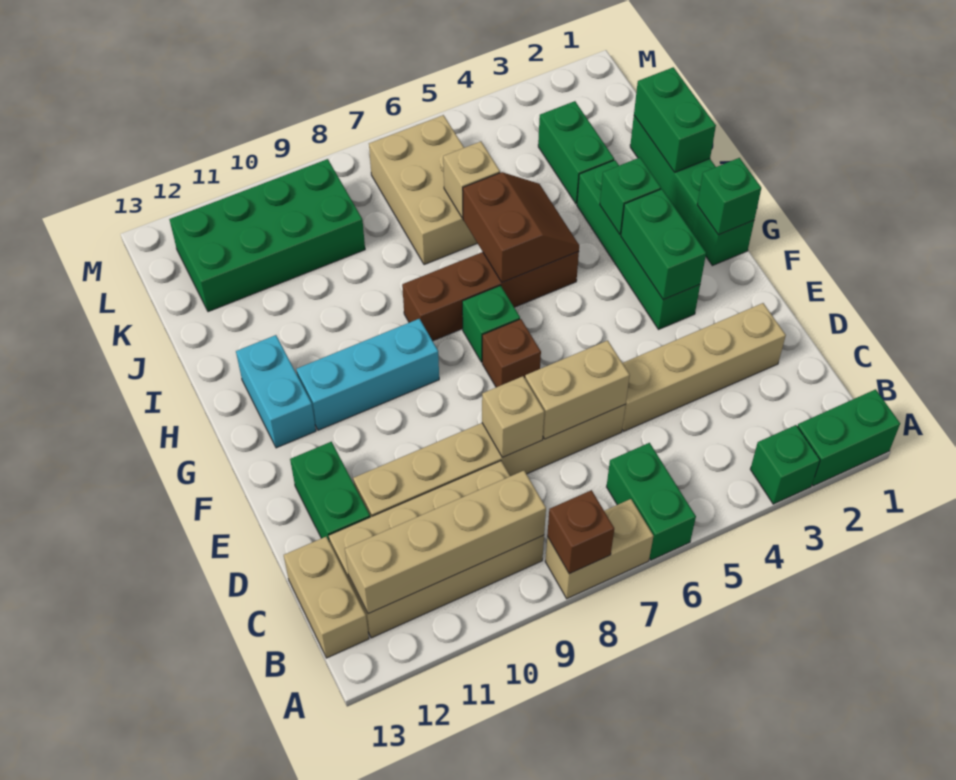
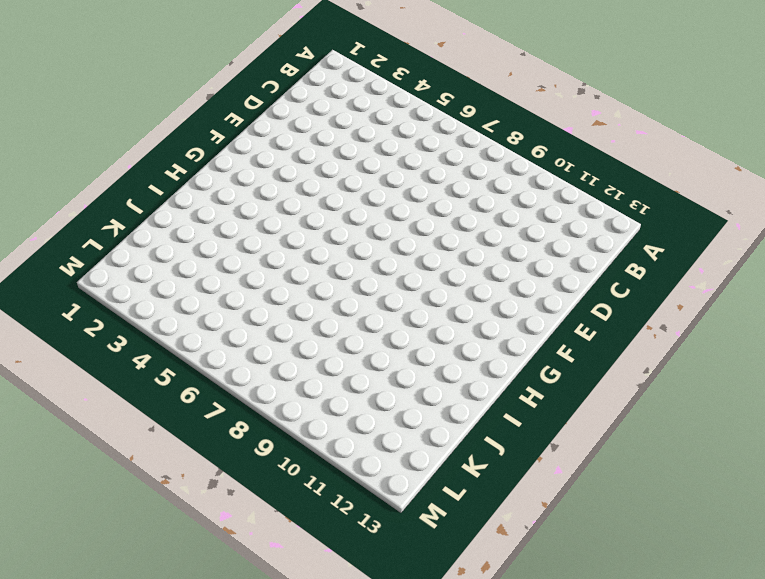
none -> green brick A1:A2 level 1
none -> green brick A3 level 1
none -> green brick A6:B6 level 1

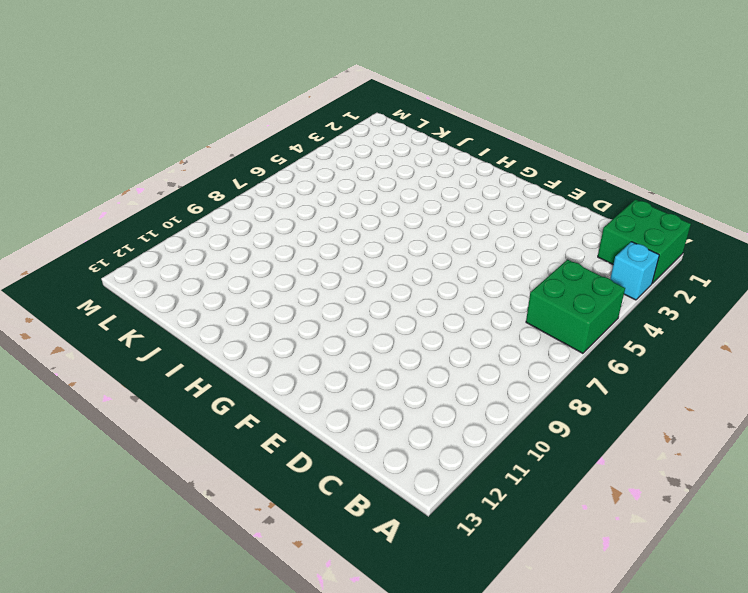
green brick A1:B2 level 1 -> green brick A1:A2 level 1
cyan brick A3 level 1 -> green brick A3 level 1
green brick A5:B6 level 1 -> green brick A6:B6 level 1
none -> tan brick A7:A8 level 1
none -> tan brick B9:C12 level 1
none -> tan brick B13:C13 level 1

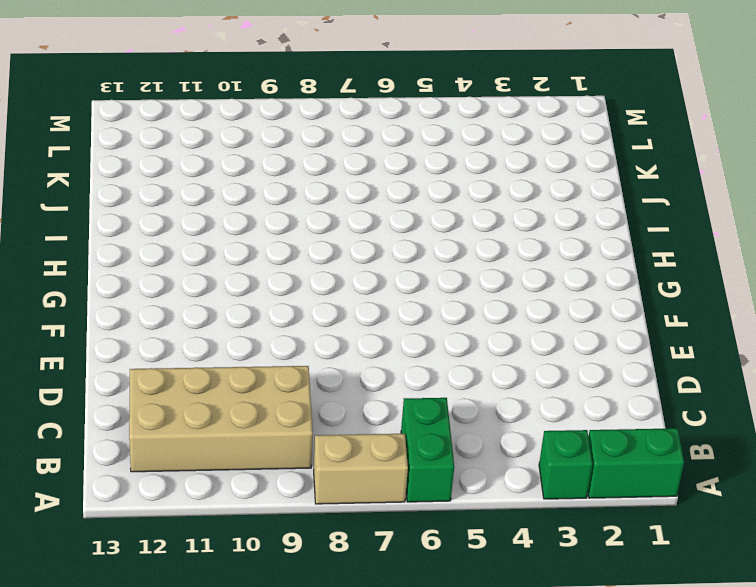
none -> tan brick B13:C13 level 1
none -> tan brick D2:D5 level 1
none -> tan brick D6:D11 level 1

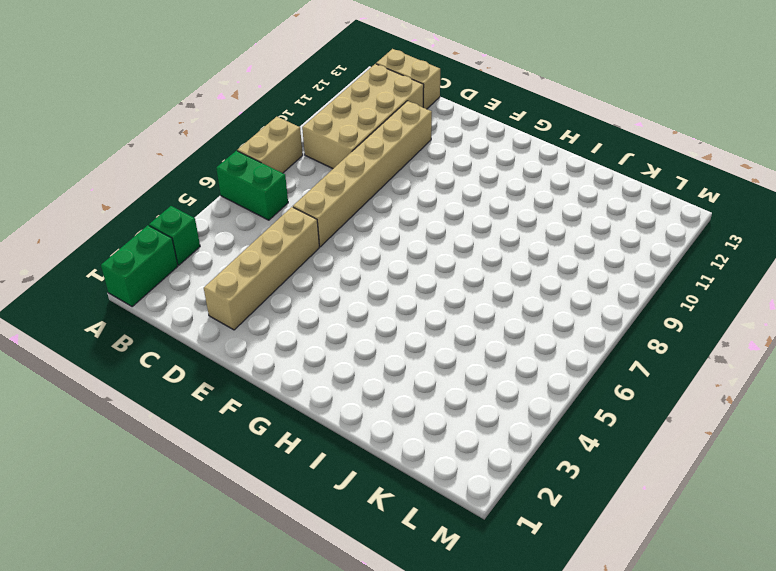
none -> green brick D12:E12 level 1
none -> green brick F3:I3 level 1
none -> brown brick F7 level 1

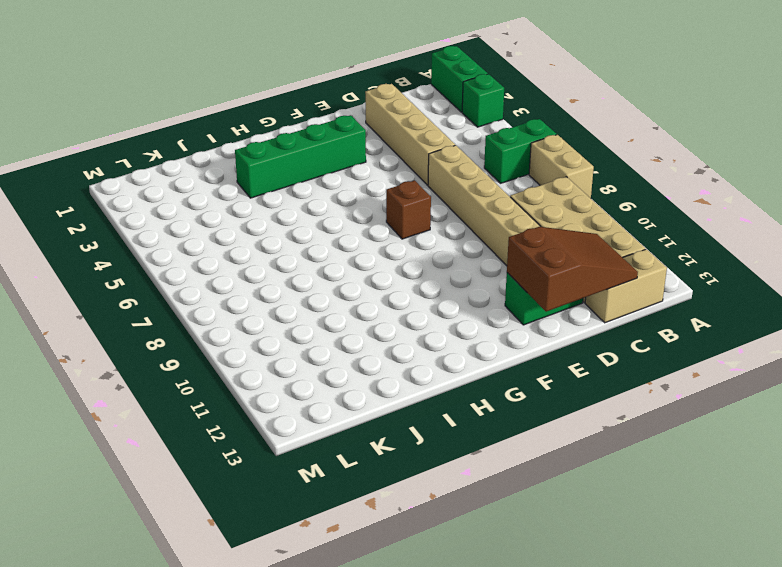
brown slope C12:E13 level 2 top E -> none
none -> green brick G1:J1 level 1
none -> green brick G7 level 1
none -> cyan brick G9:G11 level 1

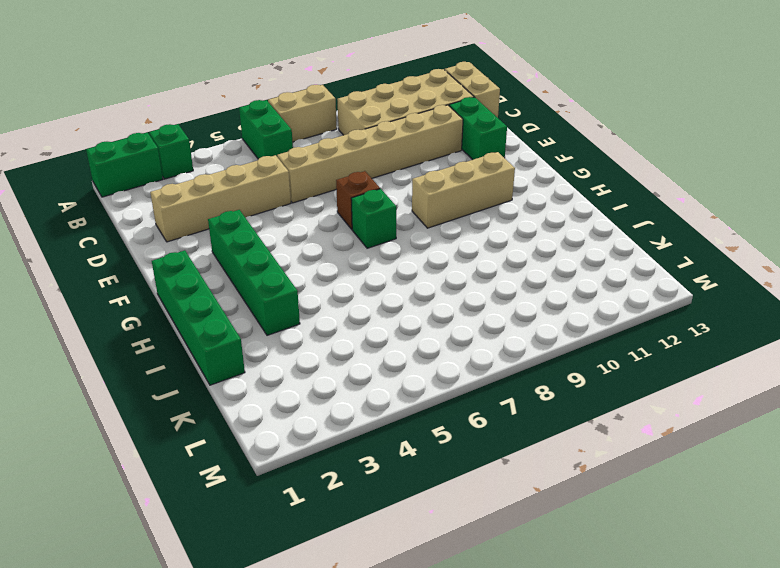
tan brick G9:G11 level 1 -> cyan brick G9:G11 level 1
none -> cyan brick G12:H12 level 1
none -> brown brick H5:H8 level 1
none -> green brick J3:K3 level 1

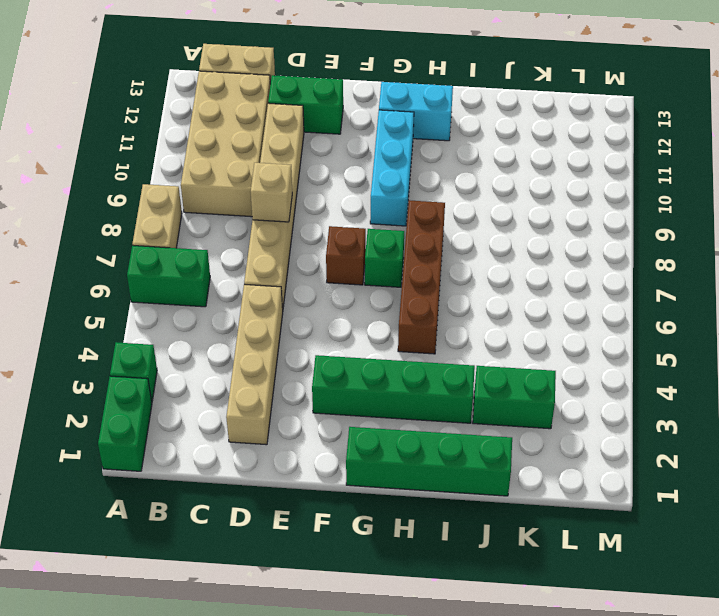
none -> tan brick J6:L7 level 1
none -> green brick K9:L12 level 1
none -> brown brick A8 level 2

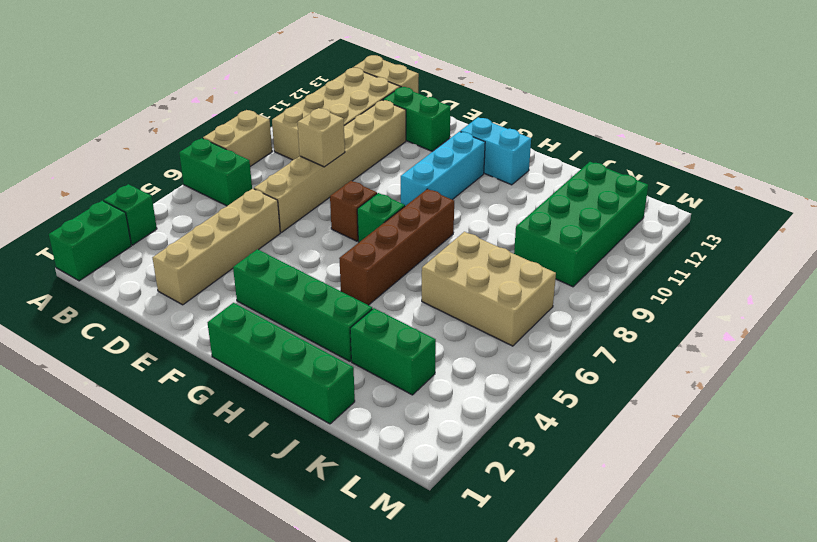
none -> brown brick A8 level 2
none -> tan brick B9:B12 level 2
none -> tan brick D6:D7 level 2

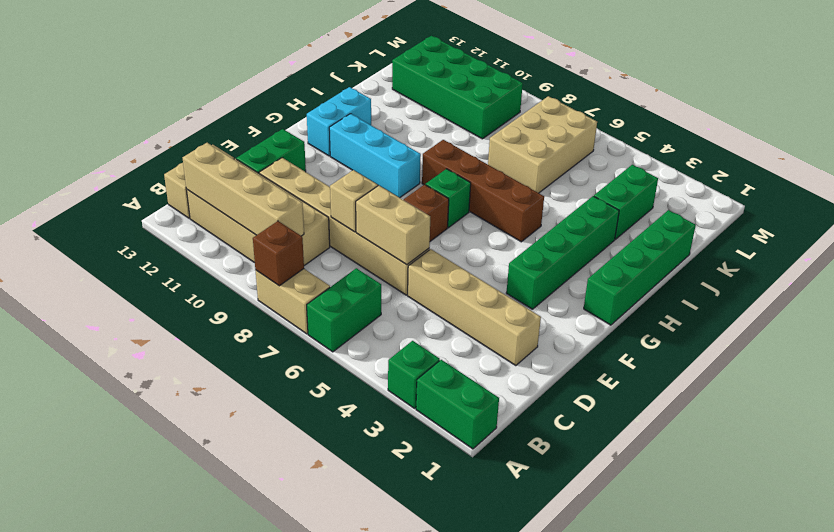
none -> green brick F3:G3 level 2
none -> green brick G1 level 2
none -> green brick H3 level 2

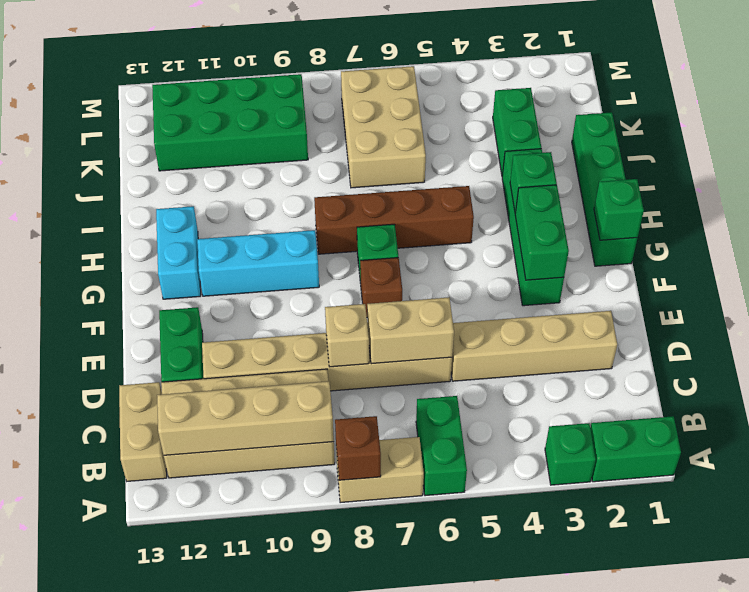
none -> brown slope H5:I6 level 2 top 6
none -> green brick I1:J1 level 2
none -> tan brick J6 level 2

